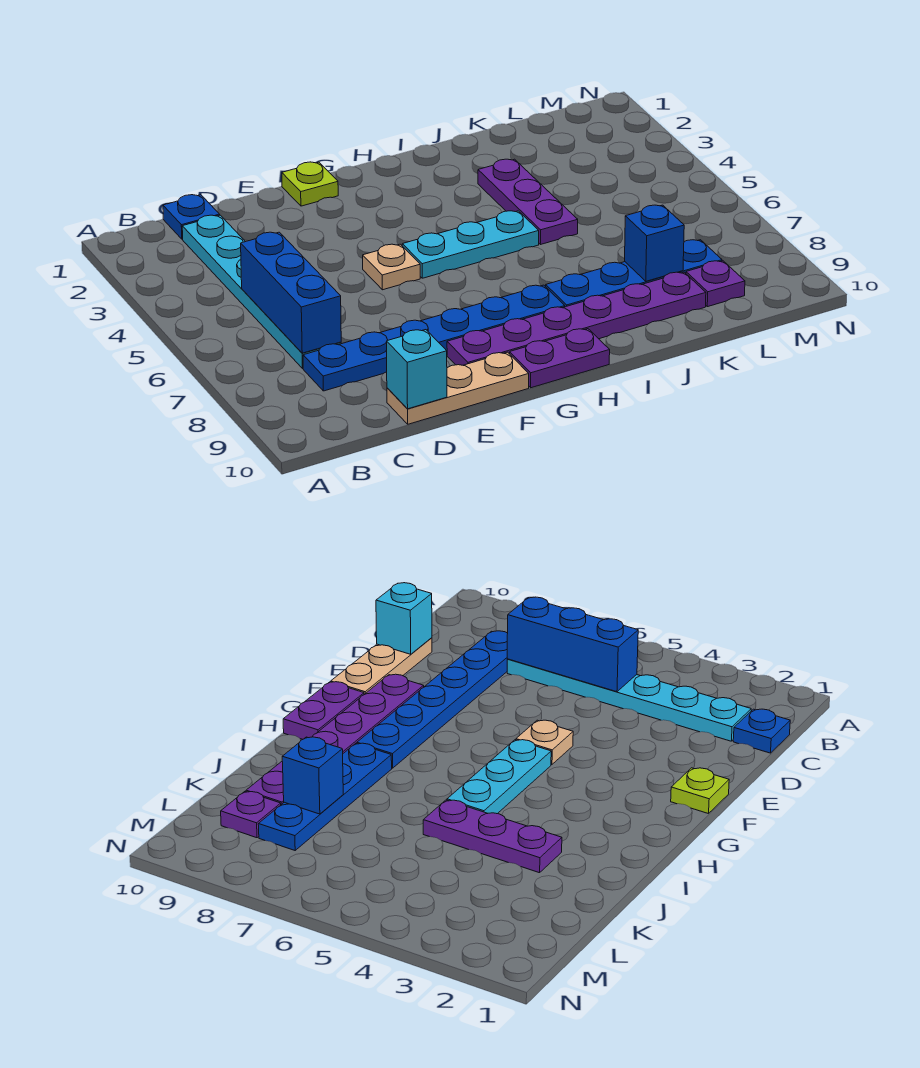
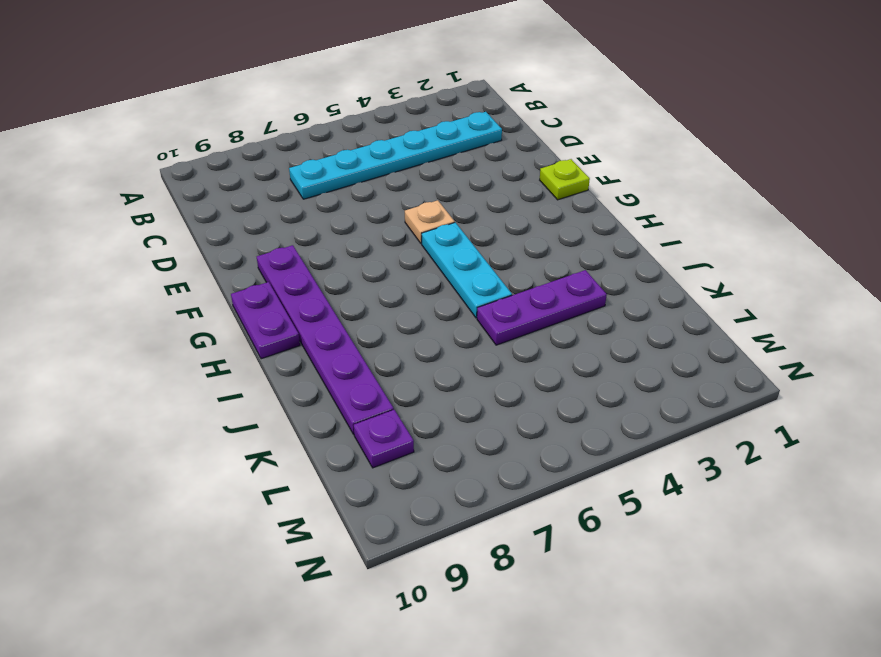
none -> blue plate C1 level 1
none -> blue plate C8:H8 level 1
none -> tan plate D10:F10 level 1

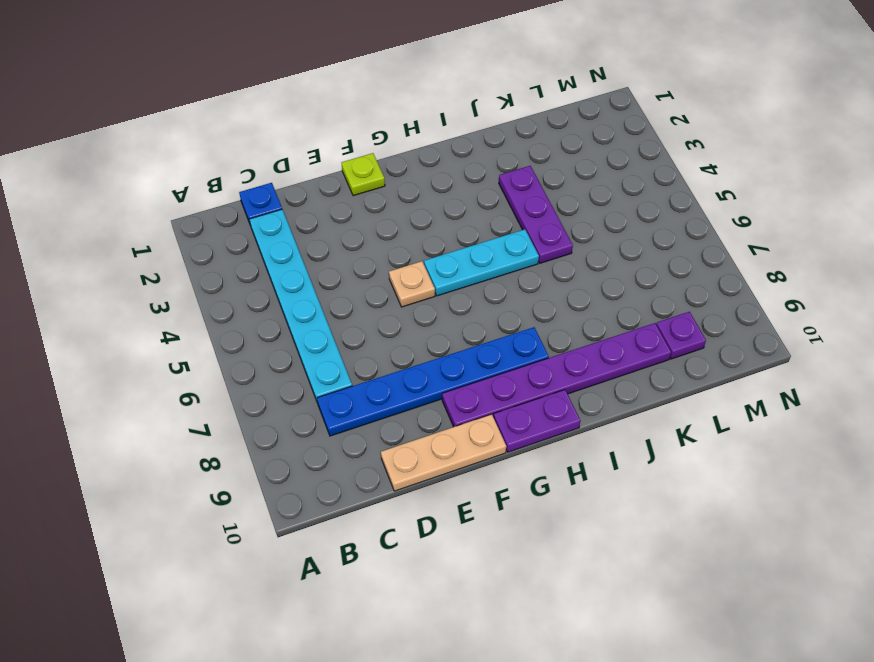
none -> blue plate I8:L8 level 1
none -> blue brick C5:C7 level 2
none -> cyan brick D10 level 2

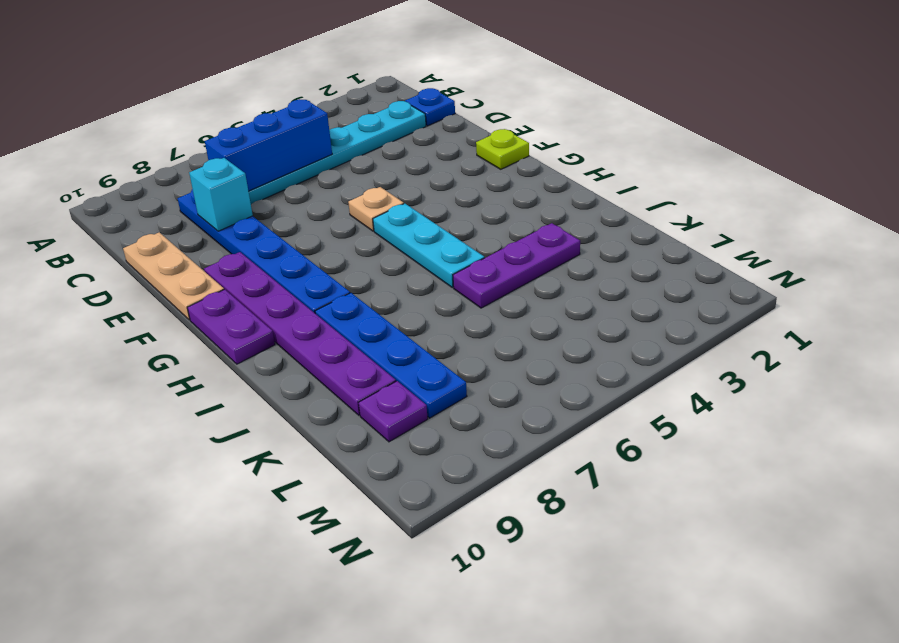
cyan brick D8 level 2 -> cyan brick D10 level 2
none -> blue brick K8 level 2

